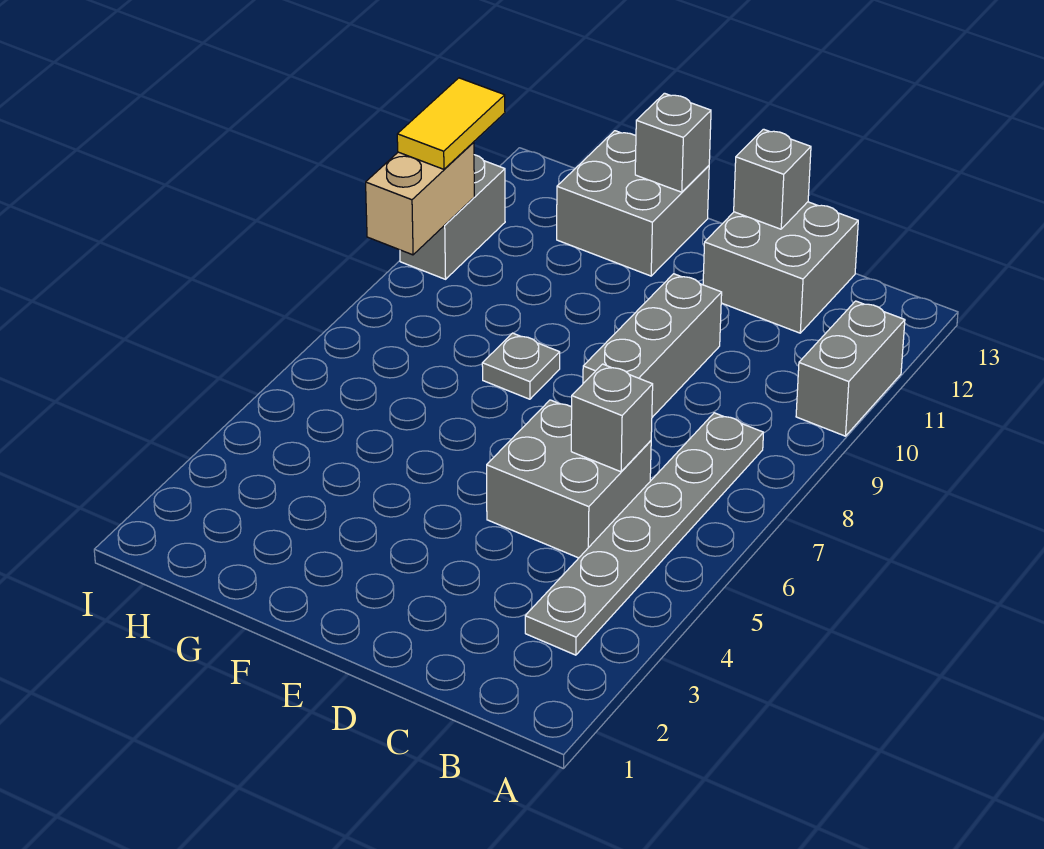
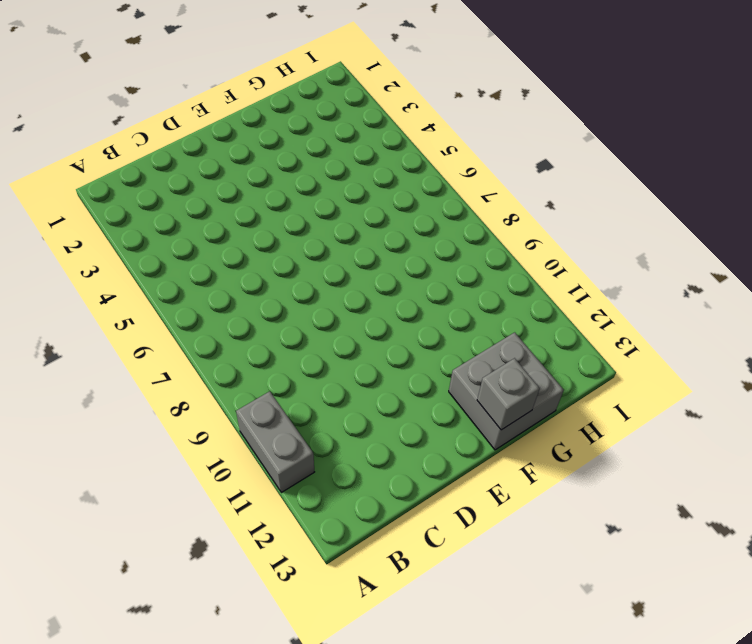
none -> grey plate B3:B8 level 1
none -> grey brick C5:D6 level 1
none -> grey brick C12:D13 level 1

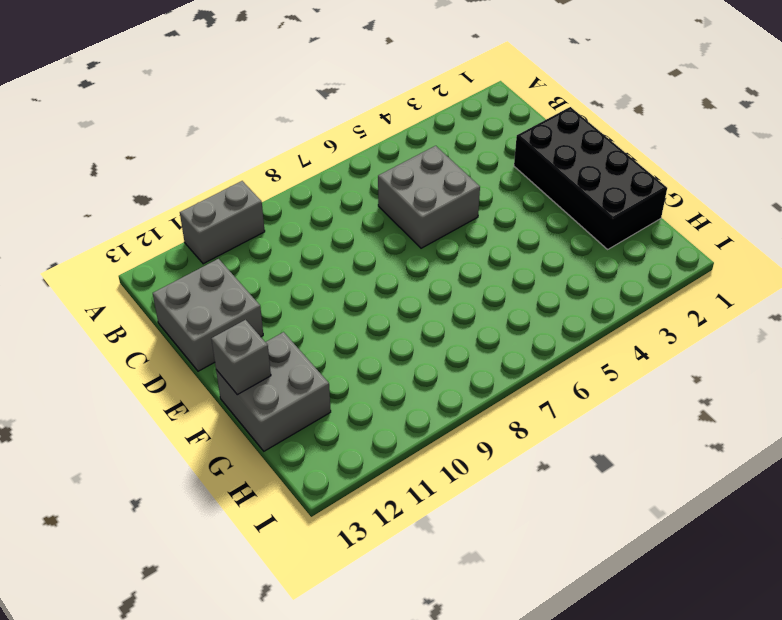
black brick D1:G2 level 1 -> none
none -> grey plate B3:B8 level 1
none -> grey brick D8:D10 level 1
none -> grey plate F8 level 1

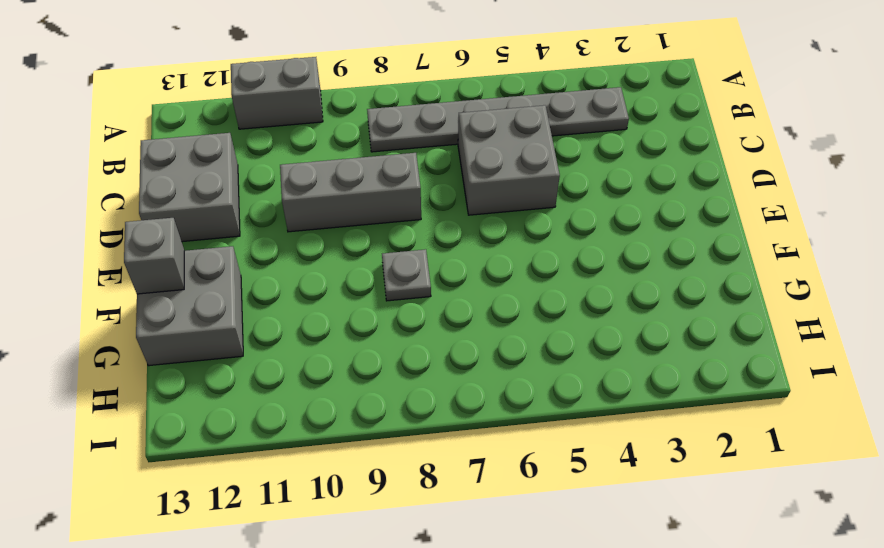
none -> grey brick I10:I11 level 1
none -> grey brick C6 level 2
none -> grey brick D13 level 2

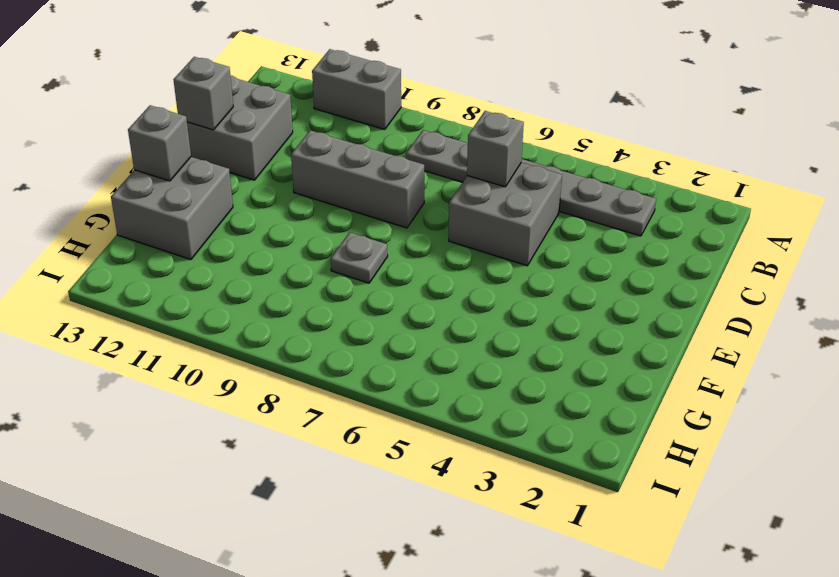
none -> grey brick I10:I11 level 1
none -> tan brick I9:I10 level 2
none -> yellow tile I10:I11 level 3

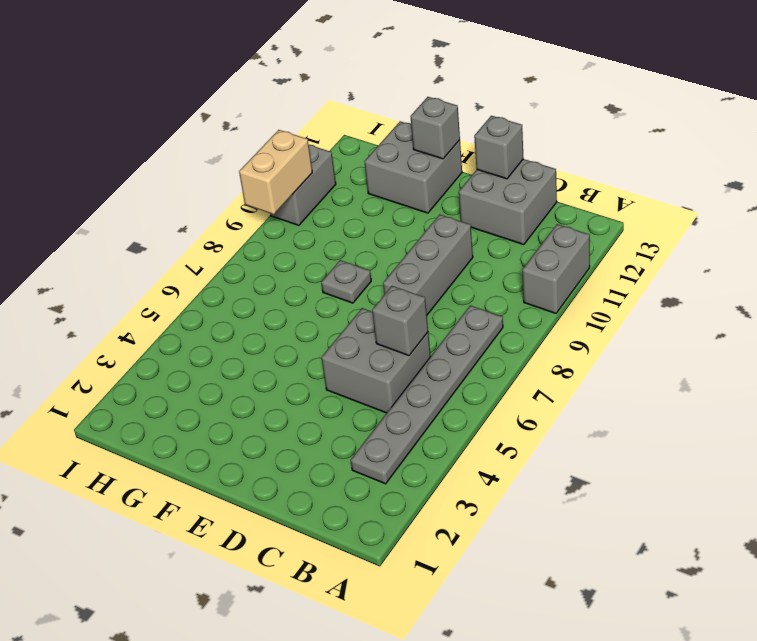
none -> yellow tile I10:I11 level 3

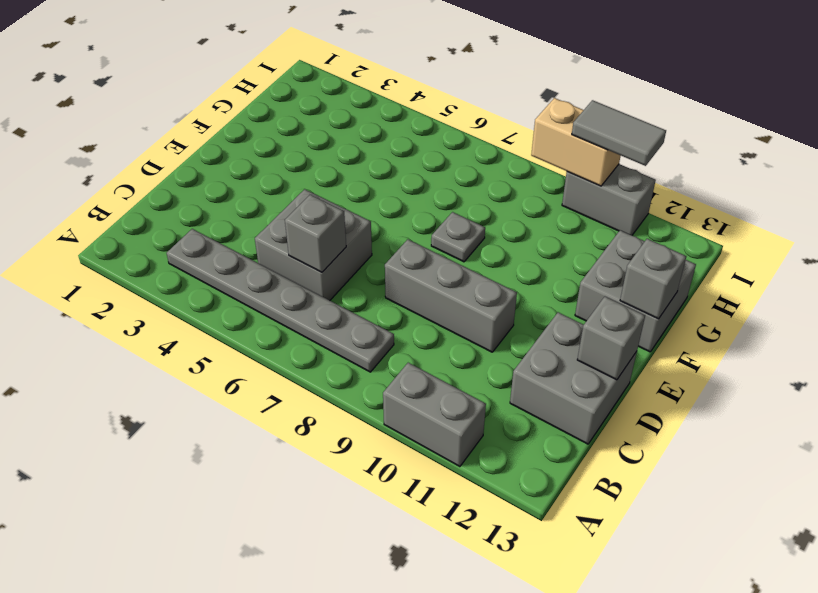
grey tile I10:I11 level 3 -> yellow tile I10:I11 level 3

